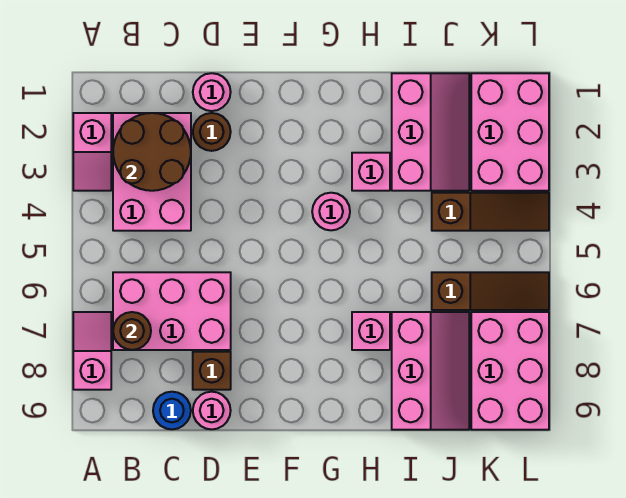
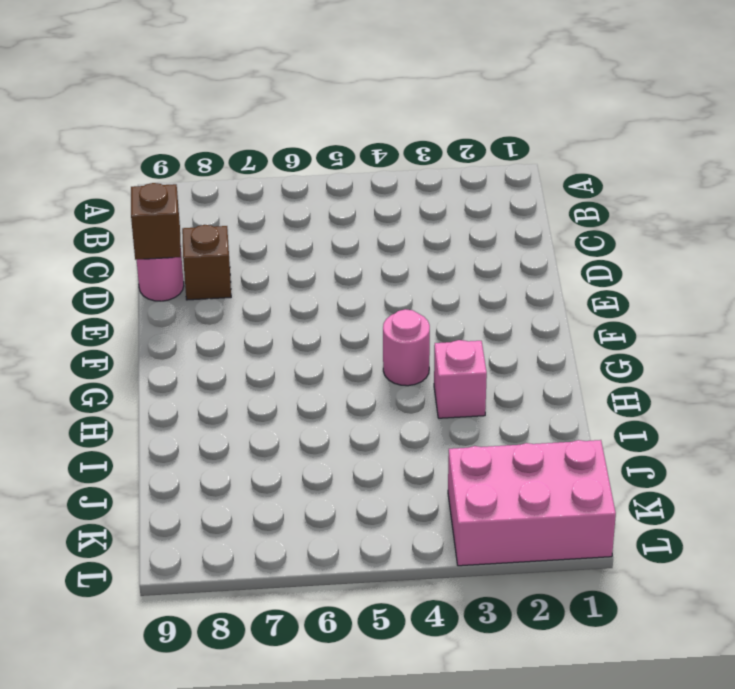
brown brick D9 level 2 -> none
none -> pink slope A2:A3 level 1 top 2
none -> pink slope A7:A8 level 1 top 8
none -> pink brick B2:C4 level 1

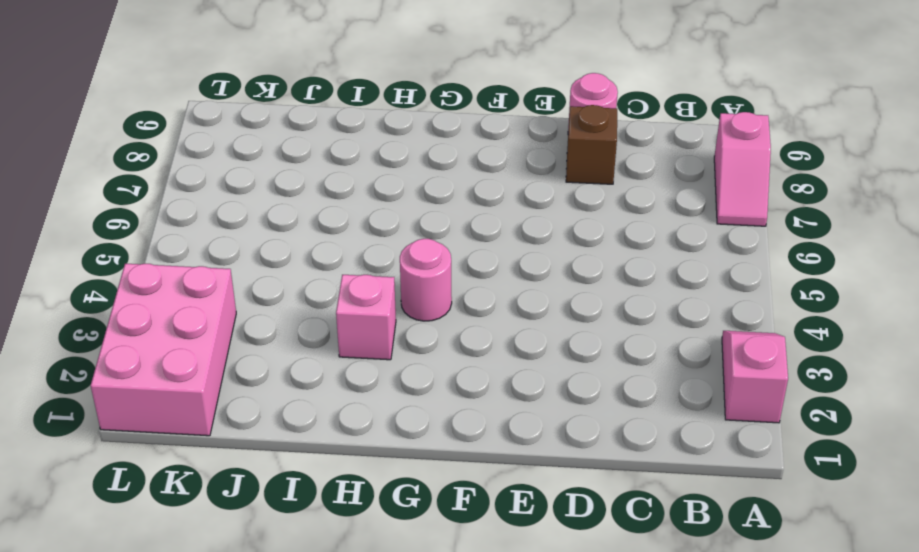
none -> pink brick B2:C4 level 1
none -> pink brick B6:D7 level 1
none -> blue round brick C9 level 1

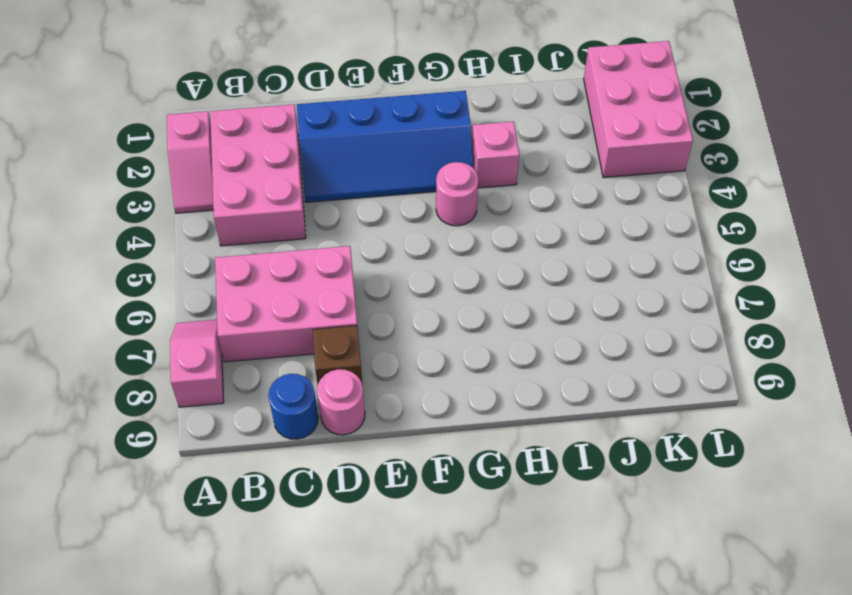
blue slope D2:G3 level 1 top 2 -> brown round brick D2 level 1
none -> pink round brick D1 level 1
none -> pink brick H7 level 1
none -> pink slope I1:J3 level 1 top I

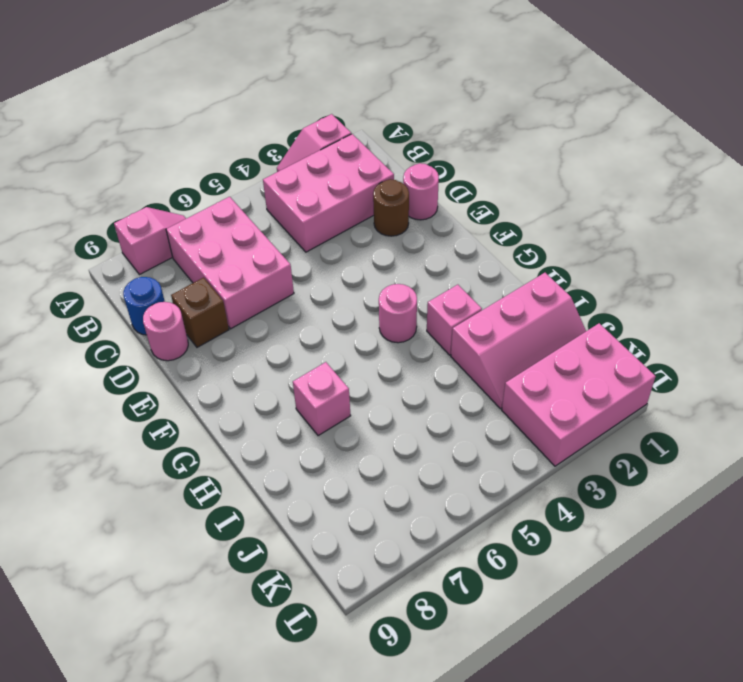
none -> pink slope I7:J9 level 1 top I
none -> brown slope J4:L4 level 1 top J
none -> brown slope J6:L6 level 1 top J

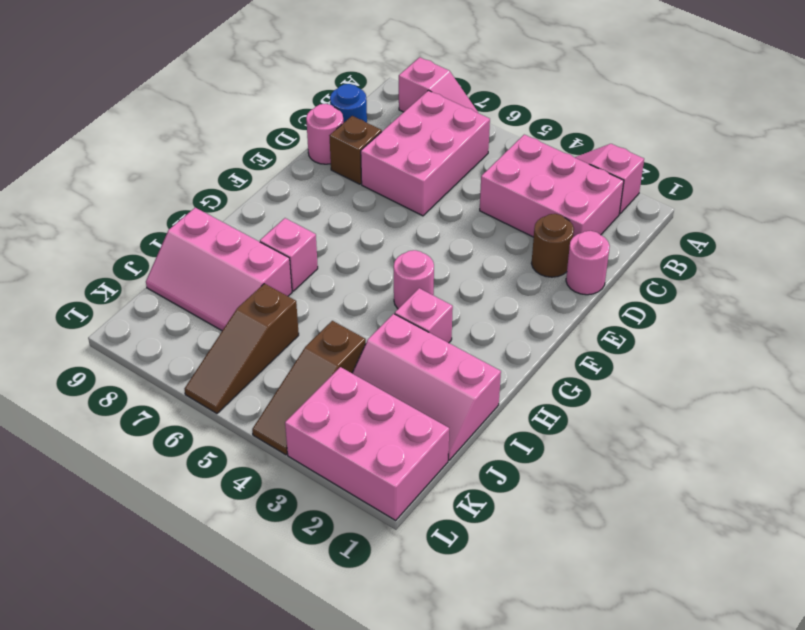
none -> pink brick K7:L9 level 1
none -> brown round brick B2:C3 level 2
none -> brown round brick B7 level 2

